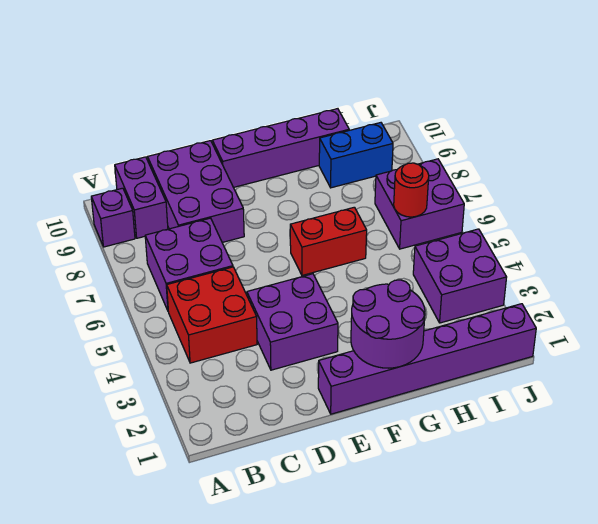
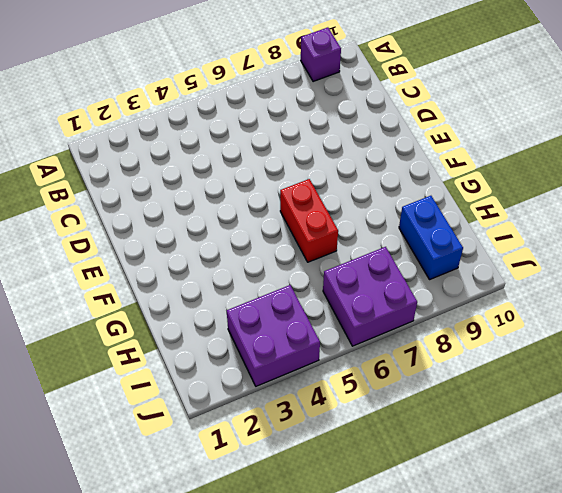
none -> red brick B4:C5 level 1
none -> purple brick B6:C7 level 1
none -> purple brick B9:B10 level 1

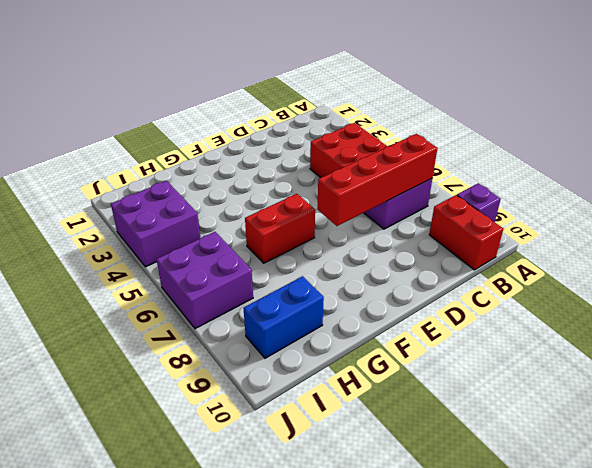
red brick B7:E7 level 2 -> none
red brick B9:B10 level 1 -> purple brick B9:B10 level 1
none -> purple brick C8:D10 level 1
none -> purple brick D3:E4 level 1
none -> purple brick E1:J1 level 1

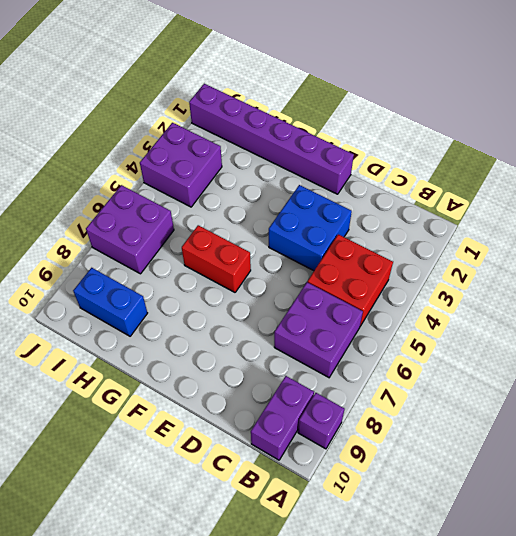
blue brick D3:E4 level 1 -> purple brick D3:E4 level 1
none -> purple brick C8:D10 level 1
none -> purple brick E10:H10 level 1
none -> purple round brick F1:G2 level 2

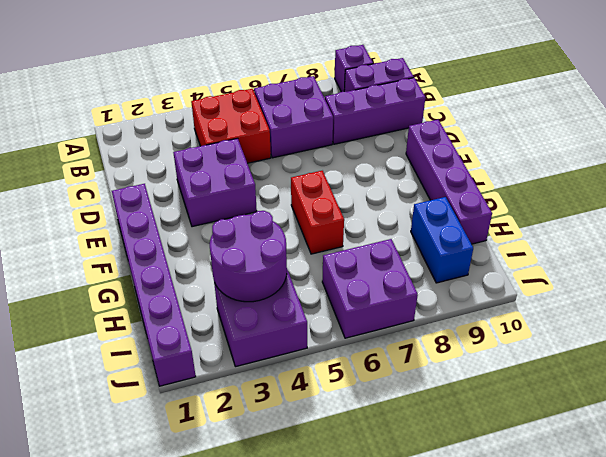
purple brick C8:C10 level 1 -> purple brick C8:D10 level 1
purple round brick H3:I4 level 2 -> purple round brick F1:G2 level 2
none -> red round brick I6 level 2

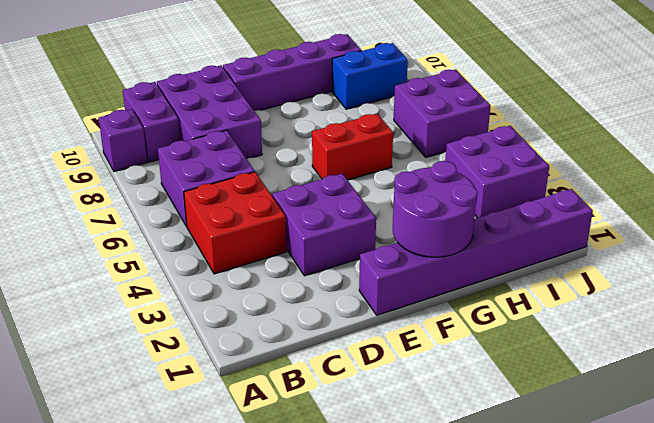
none -> red round brick I6 level 2

